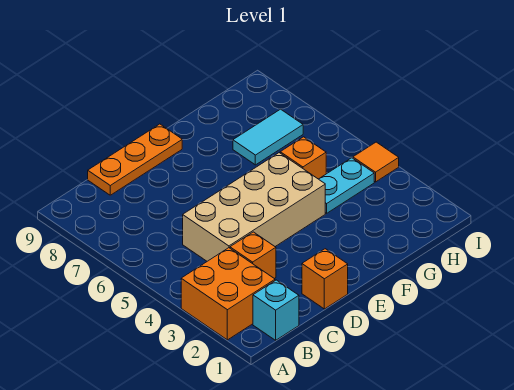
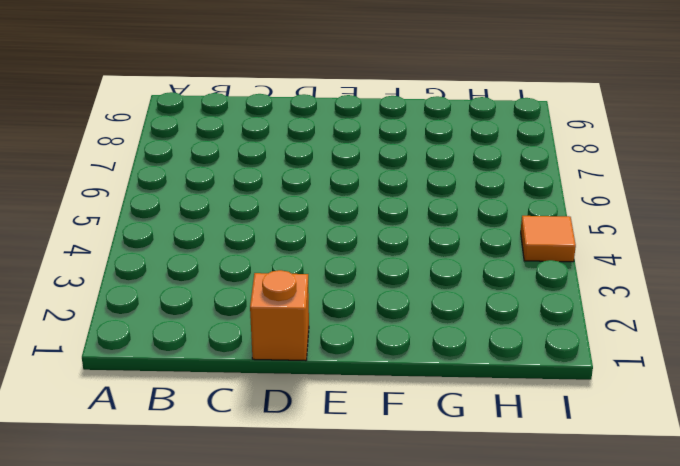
none -> orange brick A2:B3 level 1
none -> cyan brick B1 level 1

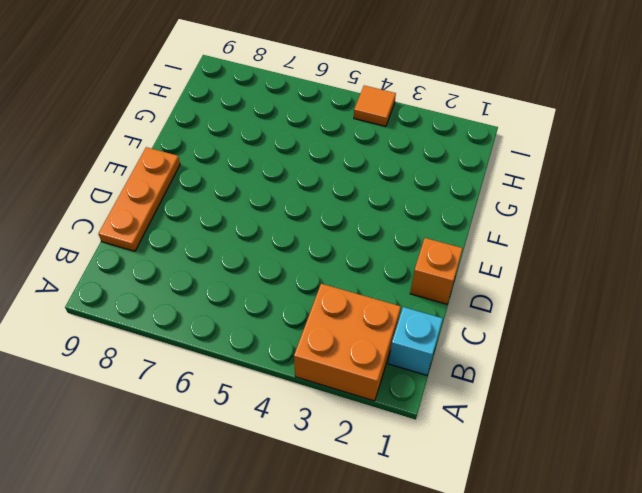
none -> orange brick C3 level 1
none -> tan brick C4:F5 level 1

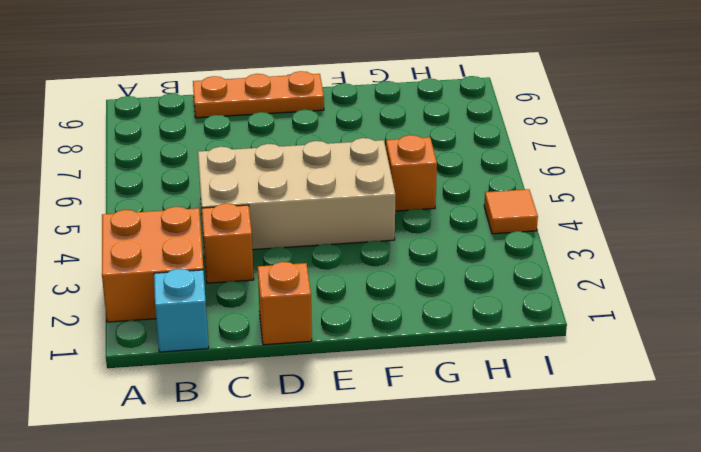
none -> cyan plate G4:H4 level 1
none -> cyan tile G7:H7 level 1

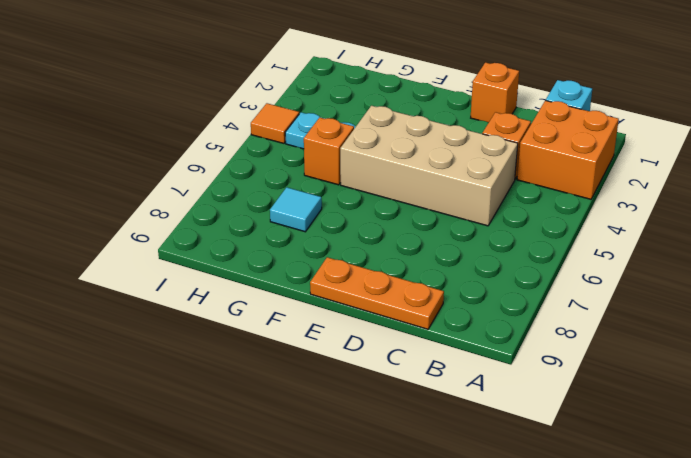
cyan tile G7 level 1 -> cyan tile G7:H7 level 1

